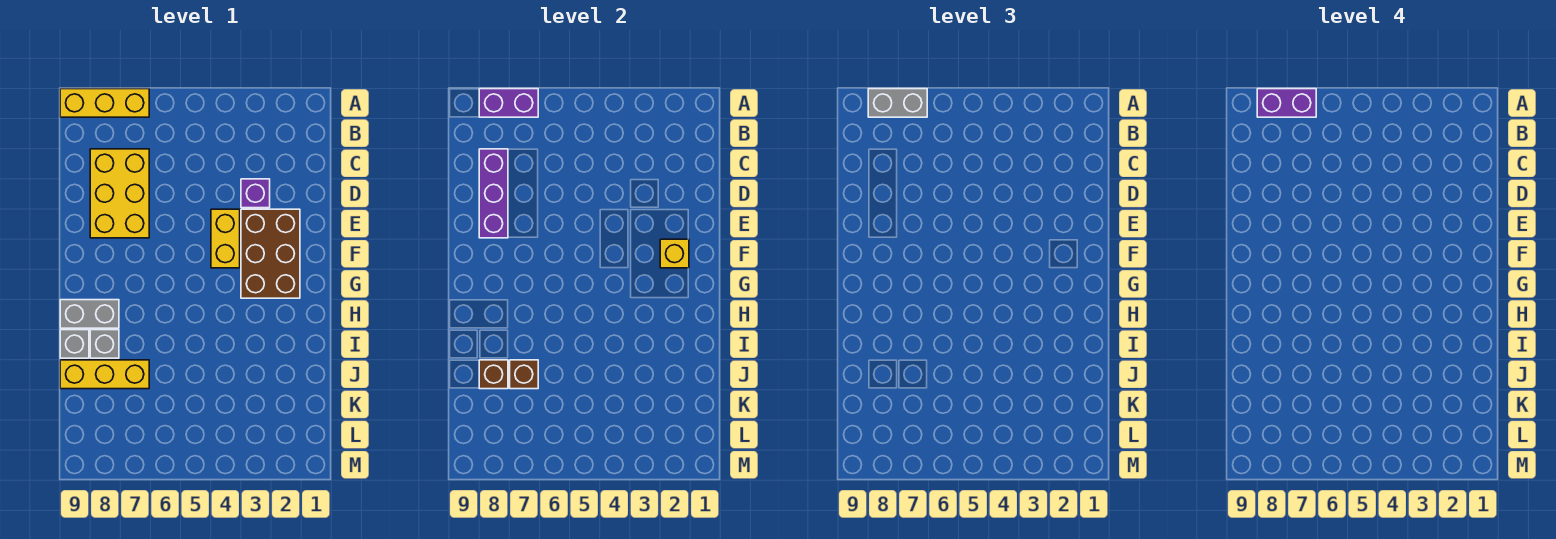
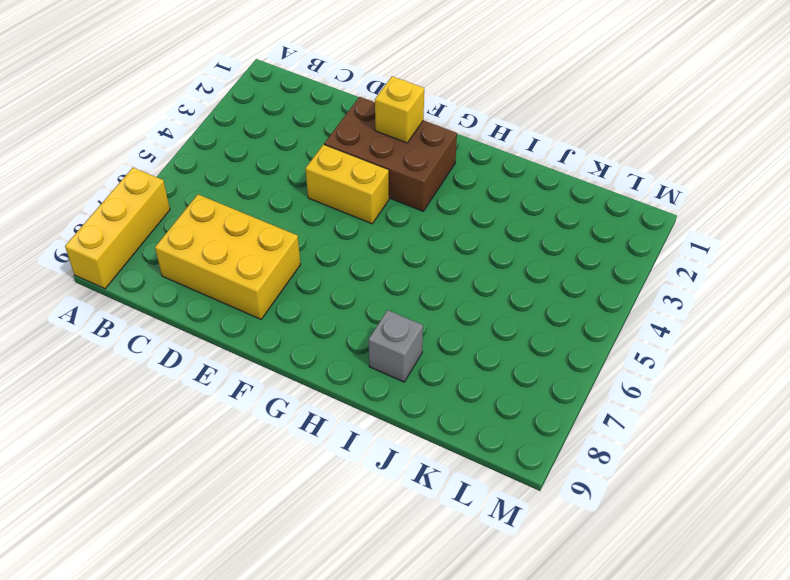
none -> purple brick D3 level 1
none -> grey brick H8:H9 level 1
none -> grey brick I9 level 1

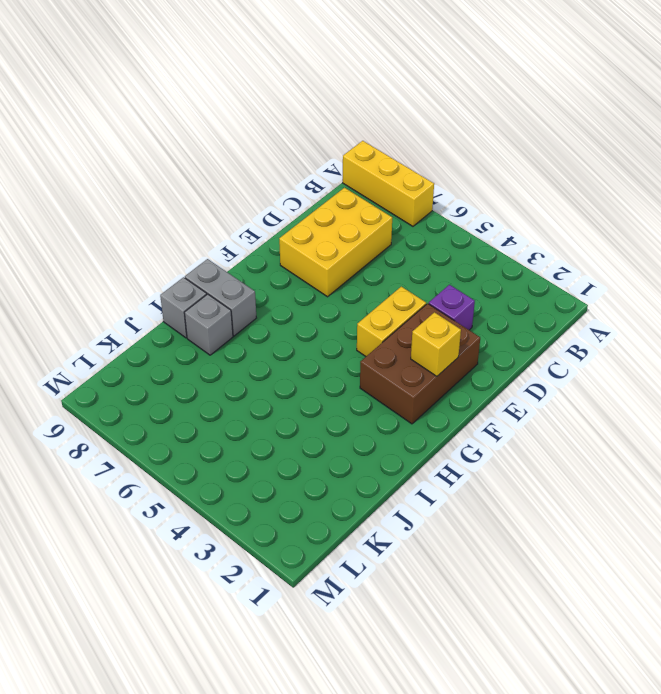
none -> yellow brick J7:J9 level 1
none -> purple brick A7:A8 level 2
none -> purple brick C8:E8 level 2

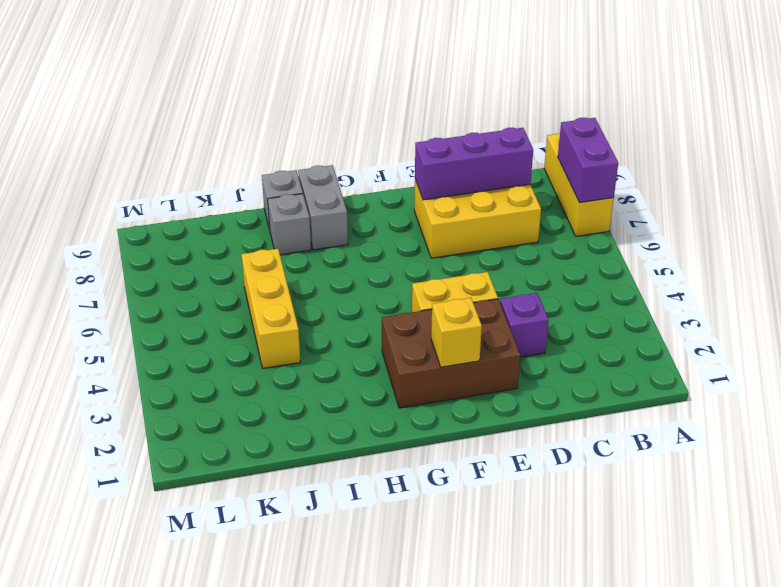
yellow brick J4:J6 level 1 -> yellow brick J7:J9 level 1
none -> brown brick J7 level 2
none -> brown brick J8 level 2
none -> grey brick A7:A8 level 3

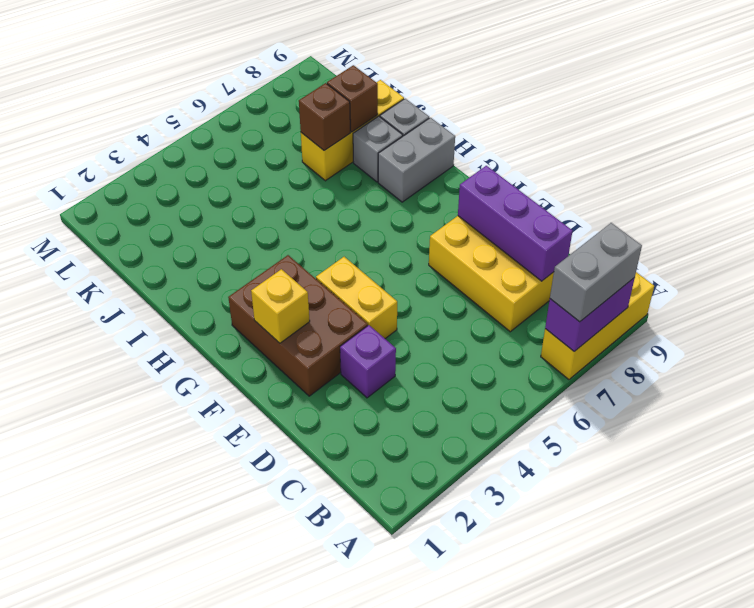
none -> purple brick A7:A8 level 4

